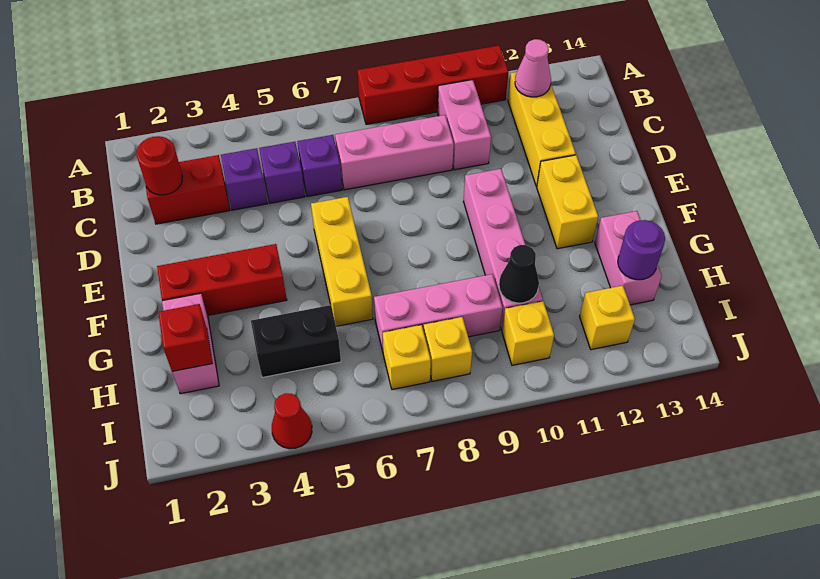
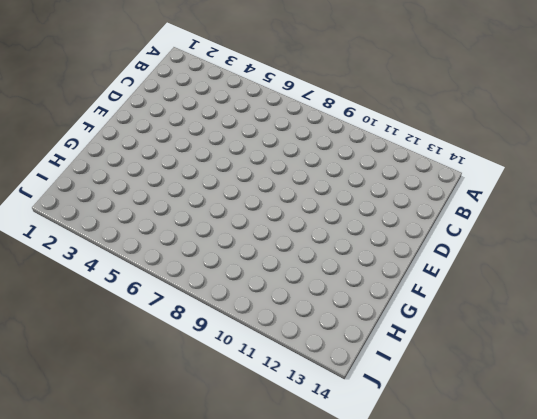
none -> red brick A8:A11 level 1
none -> pink brick B10:C10 level 1
none -> yellow brick B12:D12 level 1

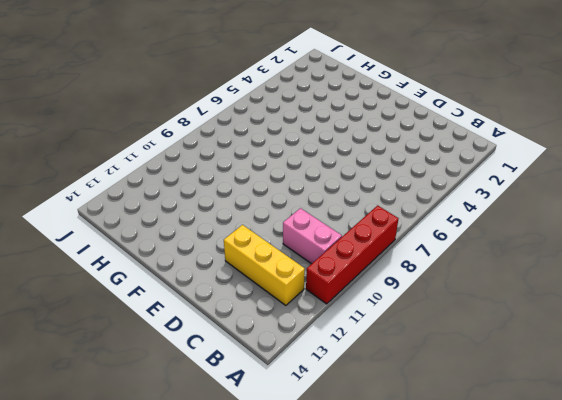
none -> red brick C2:C3 level 1
none -> purple brick C4 level 1
none -> purple brick C5 level 1

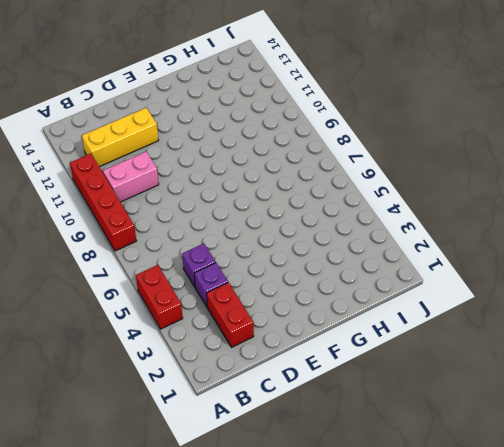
red brick A4:A5 level 1 -> none
none -> purple brick C6 level 1
none -> pink brick C7:C9 level 1
none -> yellow brick E6:G6 level 1

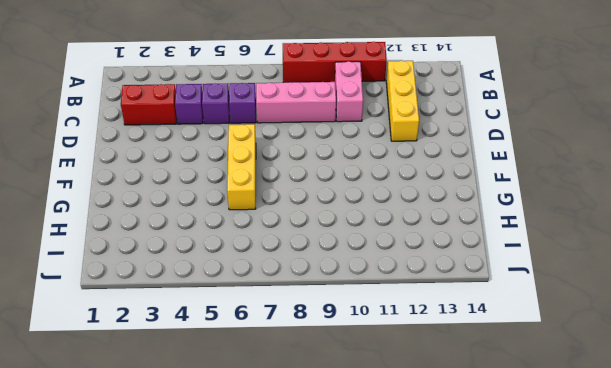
none -> pink brick E10:H10 level 1
none -> yellow brick E12:F12 level 1
none -> red brick F2:F4 level 1

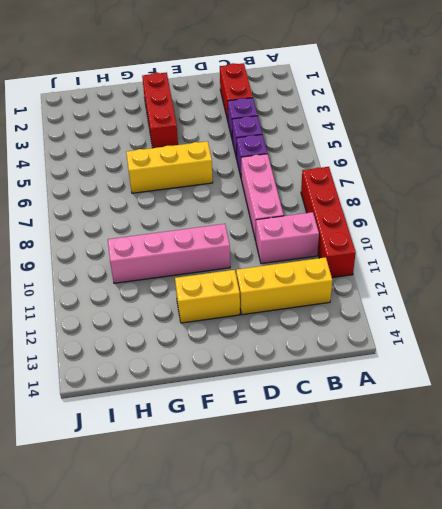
none -> pink brick G2:H2 level 1
none -> pink brick G13:H13 level 1
none -> black brick H4:H5 level 1

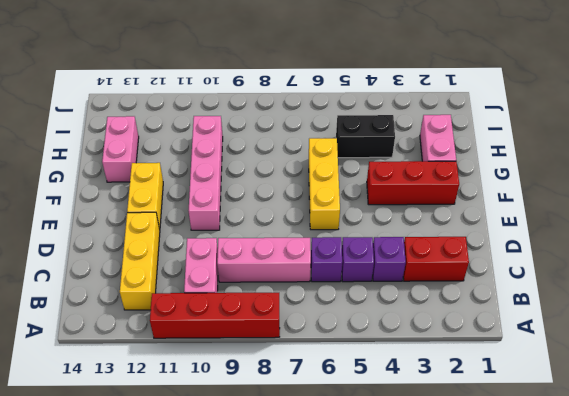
none -> pink brick H7:H9 level 1
none -> yellow brick I7 level 1
none -> yellow brick I8 level 1

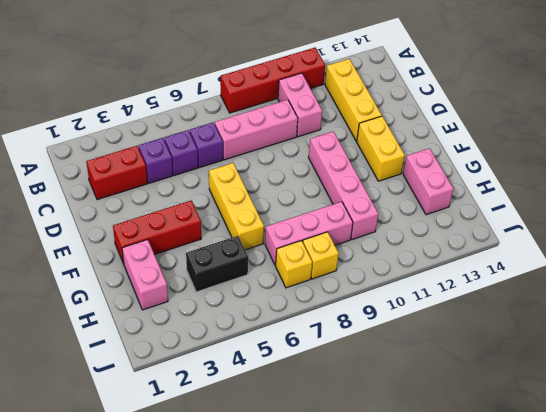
none -> yellow brick I10 level 1
none -> yellow brick I12 level 1
none -> red cone J4 level 1

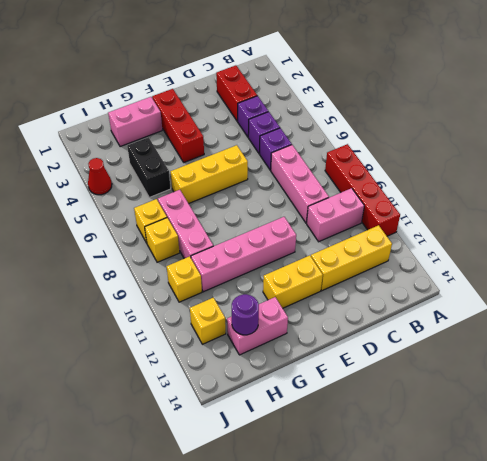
none -> pink cone B12 level 2
none -> red round brick C2 level 2
none -> red brick H2 level 2

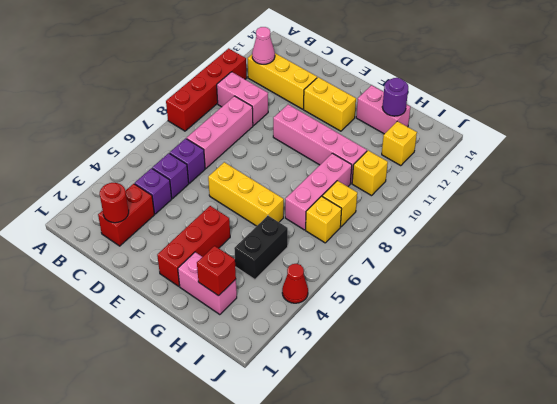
none -> black cone H10 level 2

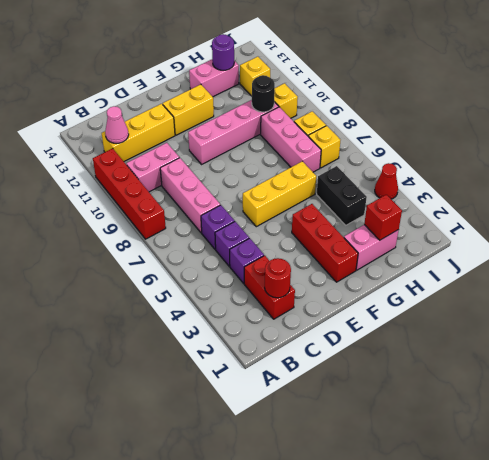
black round brick H10 level 2 -> black cone H10 level 2

